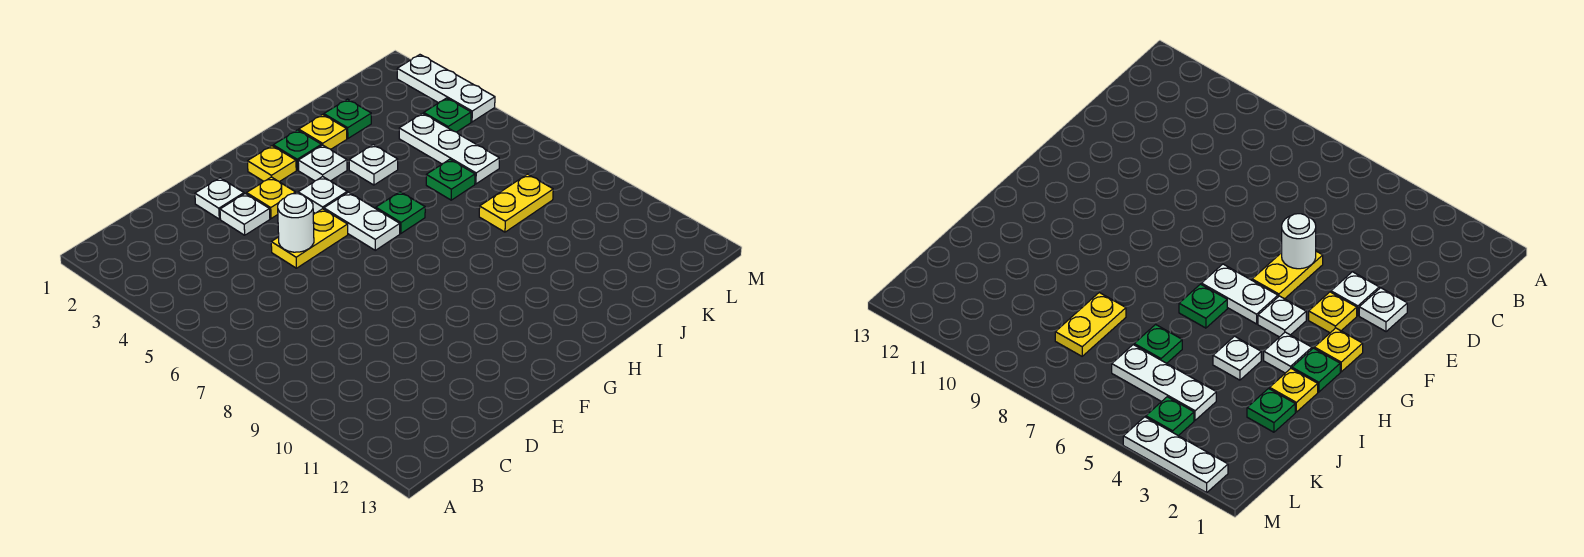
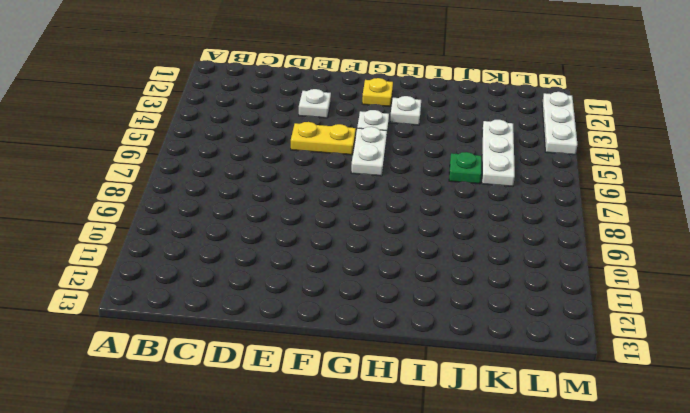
none -> white plate E2 level 1
none -> yellow plate F3 level 1
none -> green plate H2 level 1

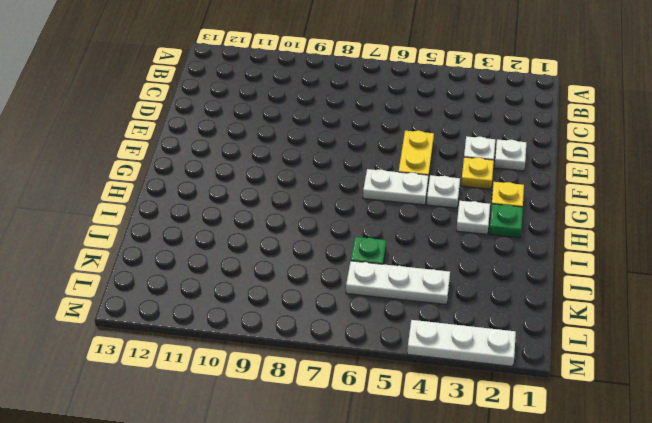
none -> green plate H6 level 1
none -> yellow plate I2 level 1
none -> white plate I4 level 1

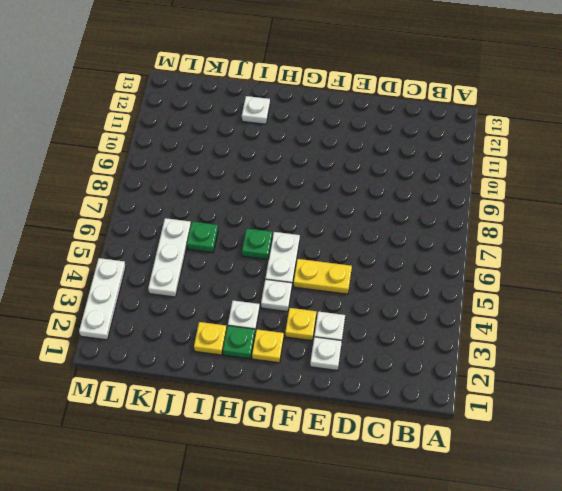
white plate I12 level 1 -> white plate I4 level 1
none -> green plate J2 level 1
none -> yellow plate J8:K8 level 1
none -> green plate L4 level 1

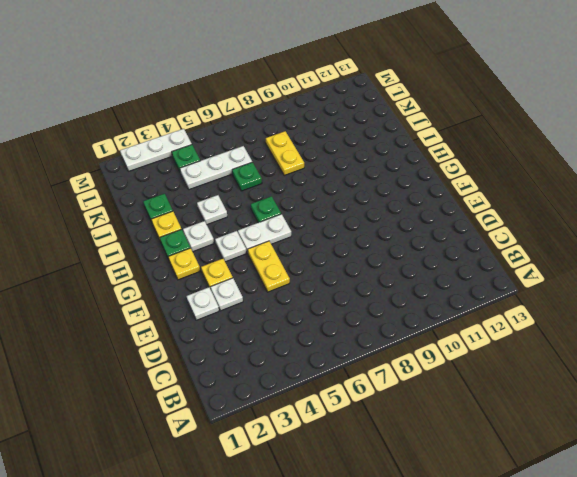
none -> white round brick E5 level 2

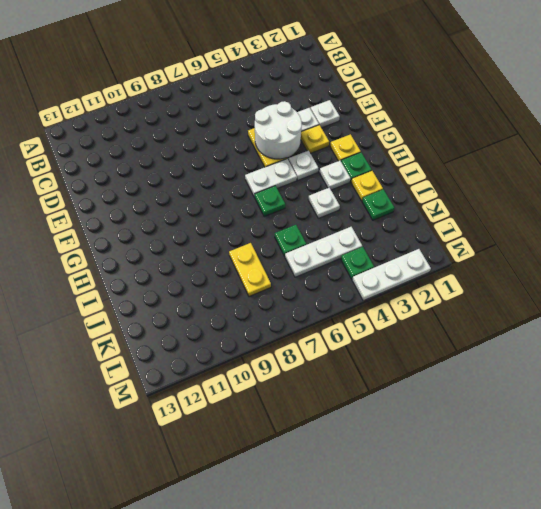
white round brick E4:F5 level 2 -> white round brick E5 level 2

